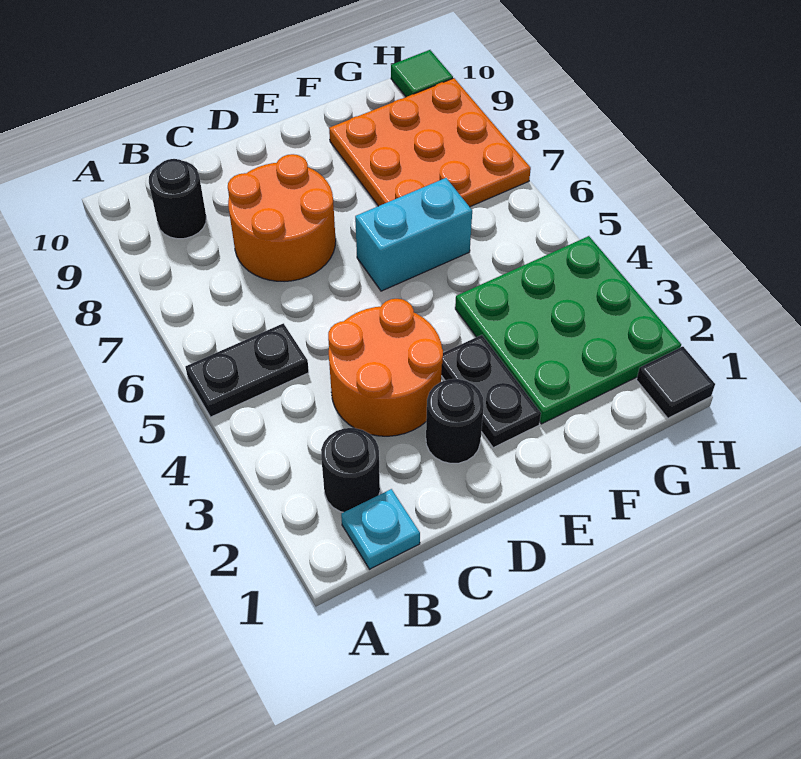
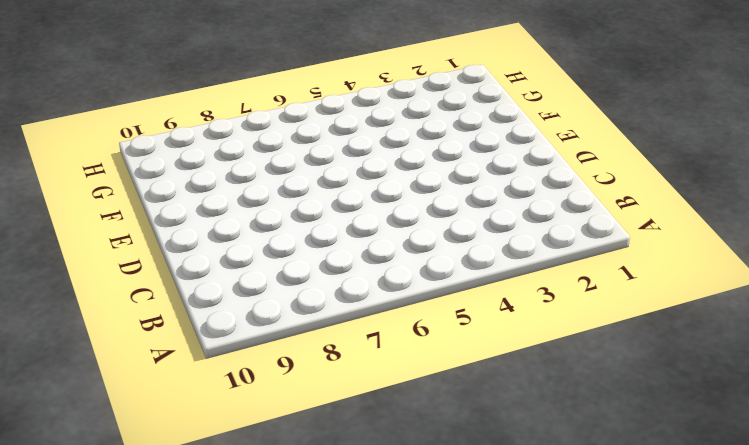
none -> black plate A5:B5 level 1
none -> cyan plate B1 level 1
none -> black round brick B2 level 1

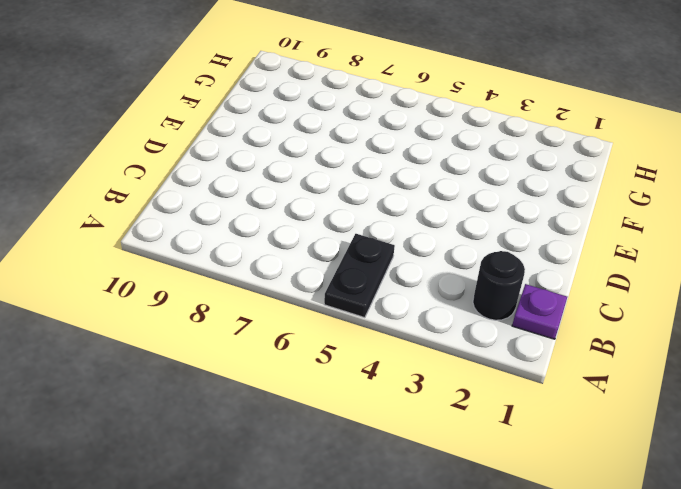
purple plate B1 level 1 -> cyan plate B1 level 1
none -> black round brick B9 level 1
none -> orange round brick C3:D4 level 1
none -> orange round brick C7:D8 level 1

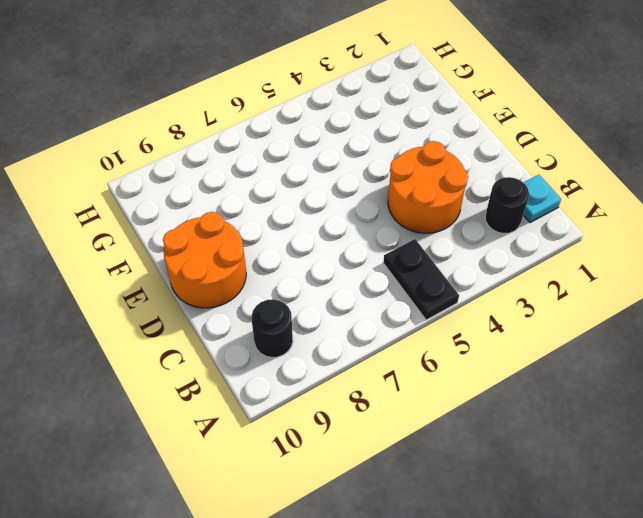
orange round brick D9:E10 level 1 -> orange round brick C7:D8 level 1
none -> black round brick D2 level 1
none -> black plate E2:E3 level 1
none -> cyan brick E6:F6 level 1

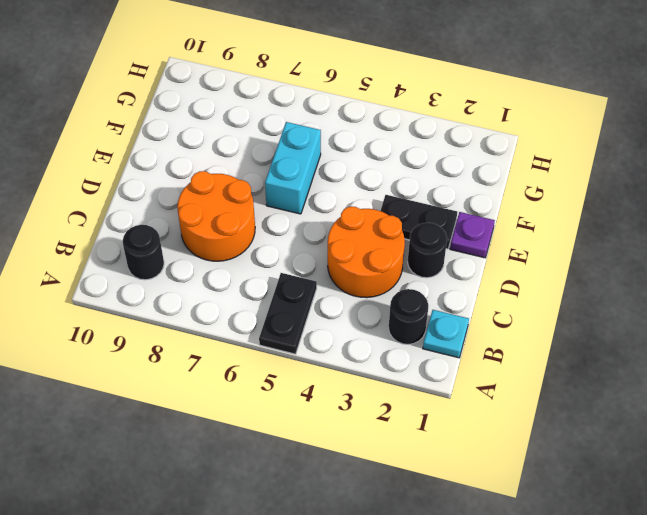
purple plate E1 level 1 -> none
none -> green plate F2:H4 level 1
none -> orange plate F7:H9 level 1
none -> black tile H1 level 1

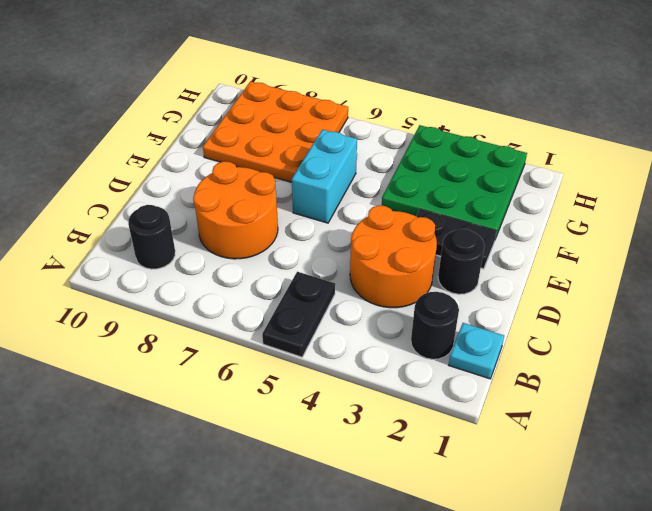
none -> black tile H1 level 1
none -> green tile H10 level 1

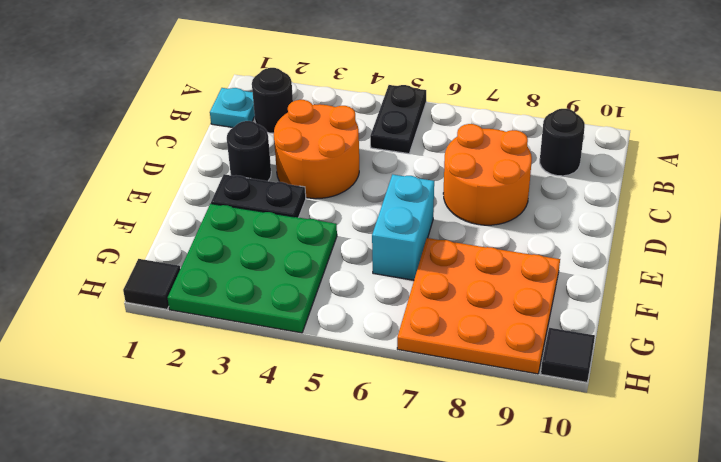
black tile H10 level 1 -> green tile H10 level 1

